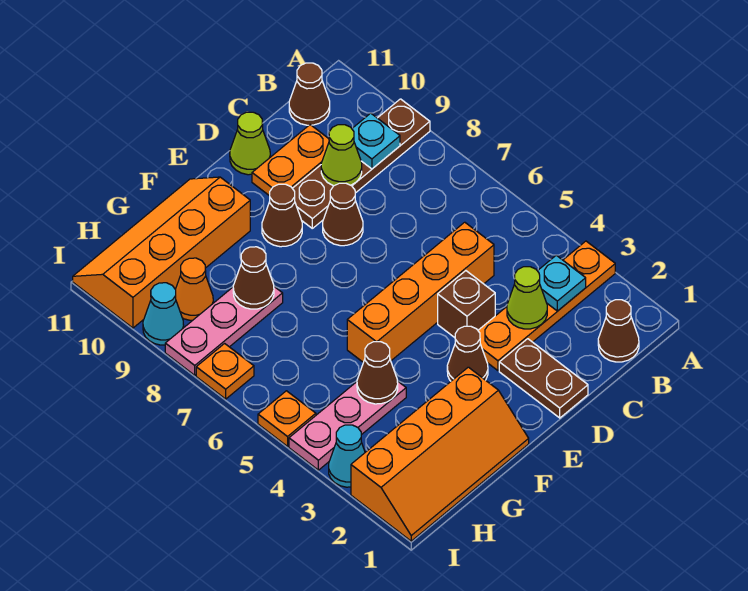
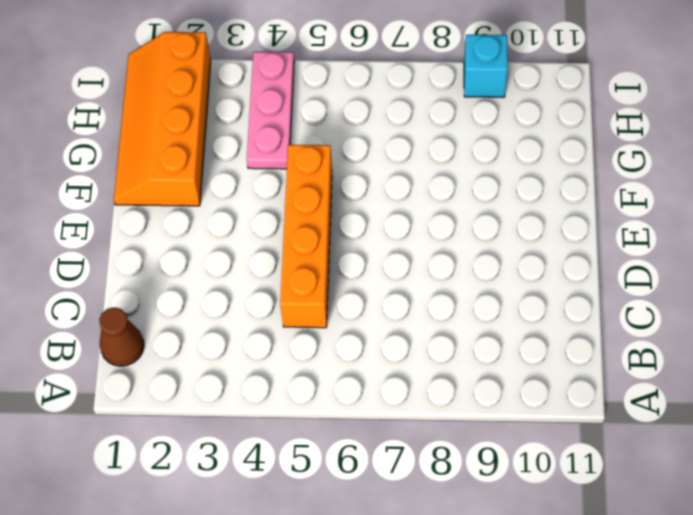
cyan brick I9 level 1 -> cyan cone I9 level 1
none -> orange plate A3:D3 level 1
none -> brown plate A9:D9 level 1
none -> brown cone B11 level 1

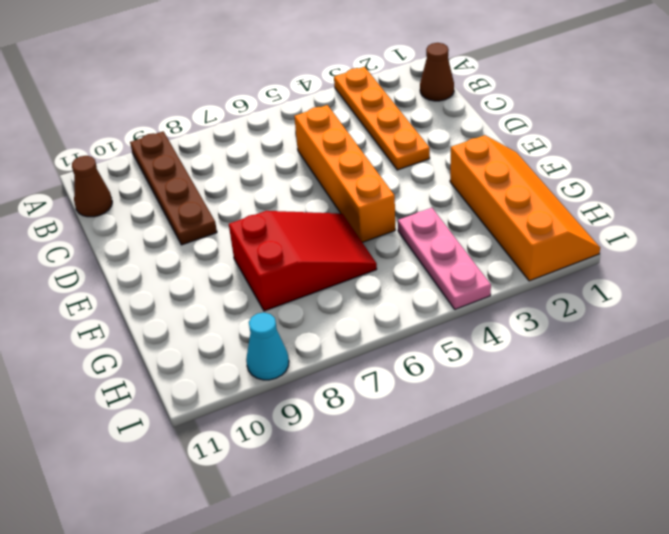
red slope F6:G8 level 1 top 8 -> pink plate G8:I8 level 1
none -> orange plate C10:D10 level 1
none -> brown plate D1:D2 level 1
none -> brown brick D4 level 1

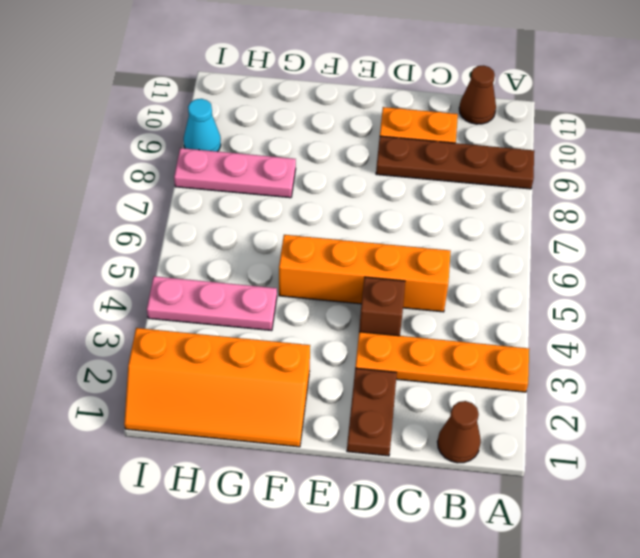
none -> brown cone D8 level 1
none -> lime cone D11 level 1
none -> brown cone E3 level 1

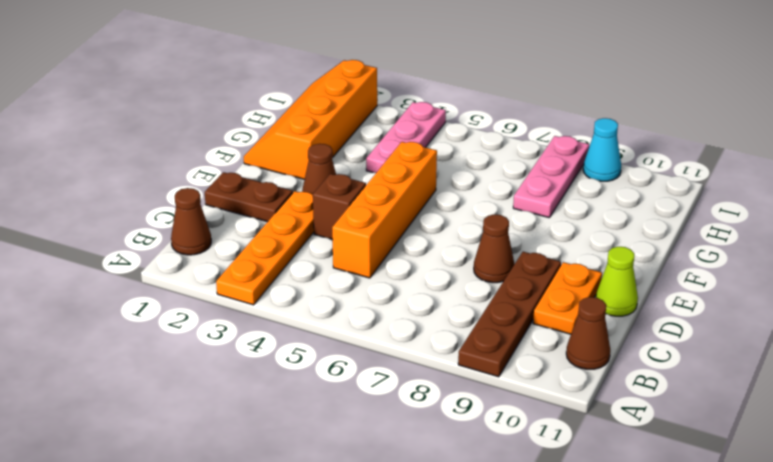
none -> brown cone E9 level 1
none -> orange slope F10:I11 level 1 top 10
none -> orange cone H9 level 1

